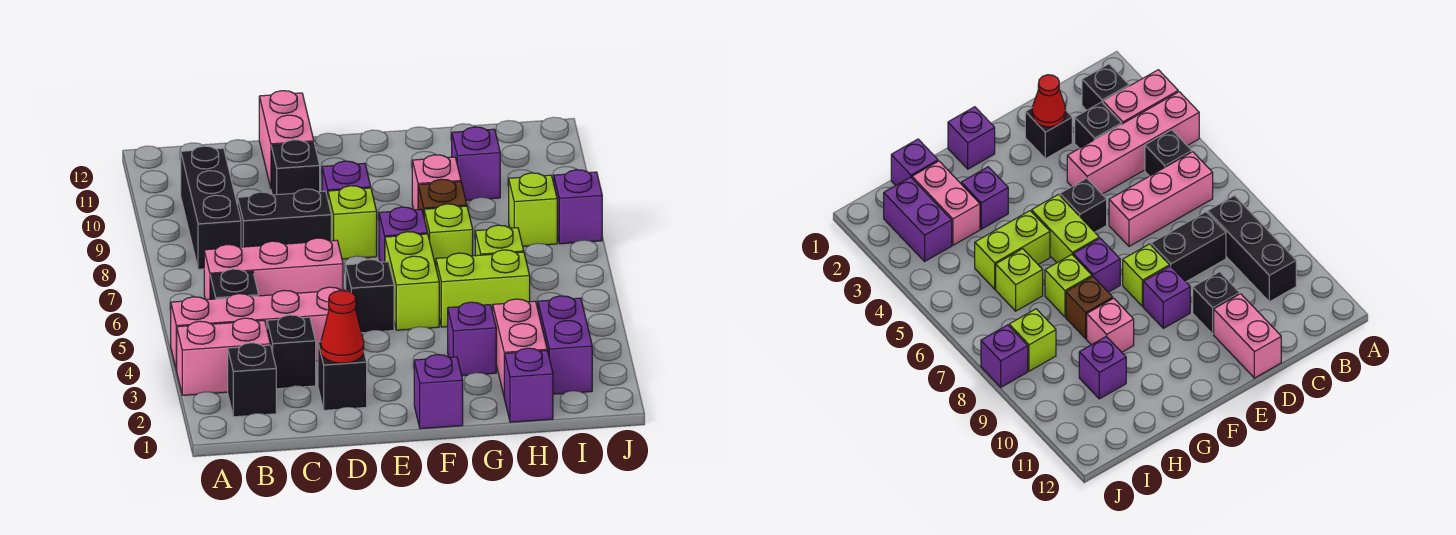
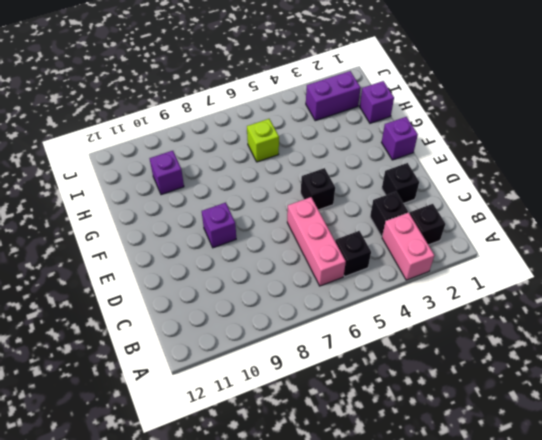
none -> pink brick A4:D4 level 1
none -> black brick B8:B10 level 1
none -> black brick C8:D8 level 1
none -> black brick D10 level 1

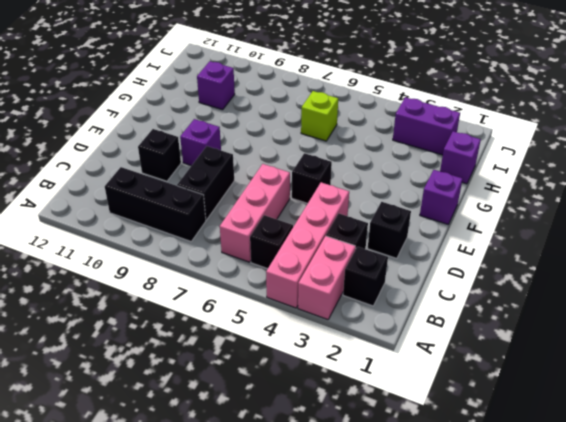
none -> pink brick D11:D12 level 1
none -> lime brick E8 level 1
none -> lime brick F5:F6 level 1
none -> purple brick F7 level 1

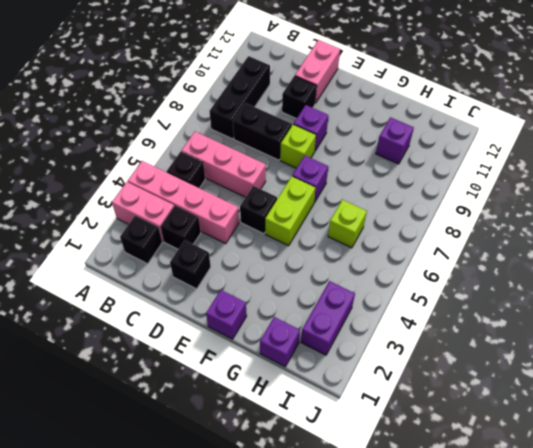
none -> purple brick G3 level 1
none -> lime brick G5:H5 level 1
none -> lime brick G7 level 1
none -> brown brick G8 level 1

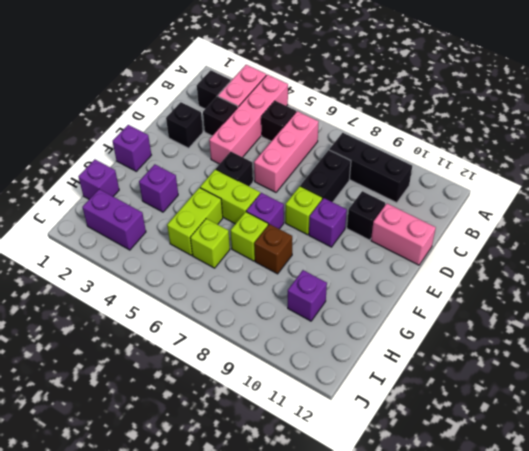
none -> pink brick G9 level 1
none -> pink brick H2:H3 level 1
none -> lime brick I8 level 1
none -> purple brick J8 level 1

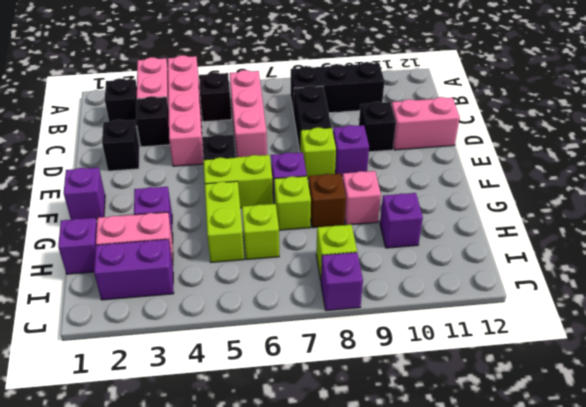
none -> red cone D2 level 2

